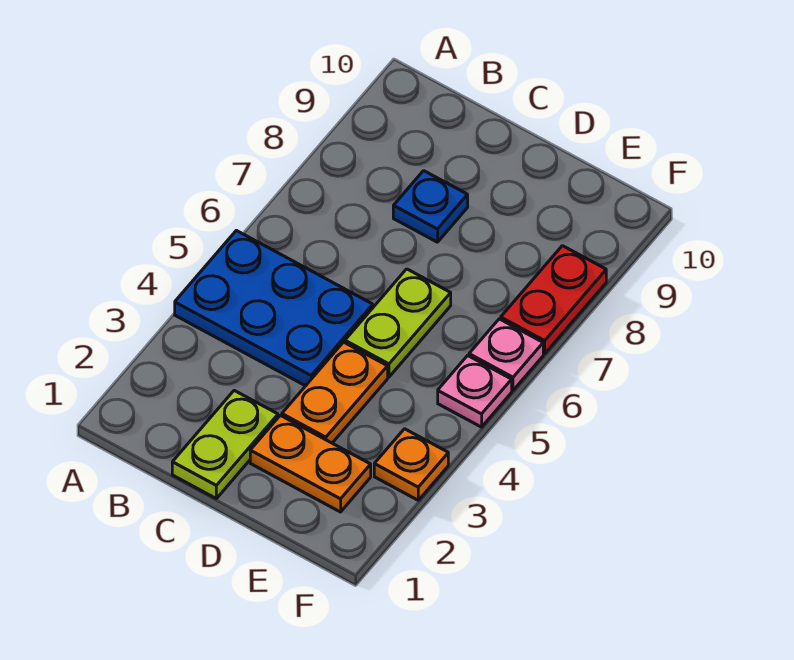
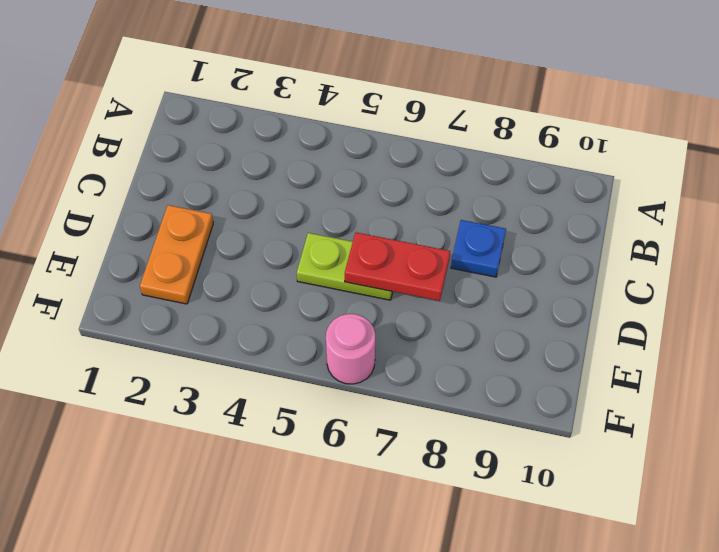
red plate D6:D7 level 2 -> red plate F7:F8 level 1
pink round brick F6 level 1 -> pink plate F6 level 1
none -> blue plate A4:C5 level 1
none -> lime plate C1:C2 level 1

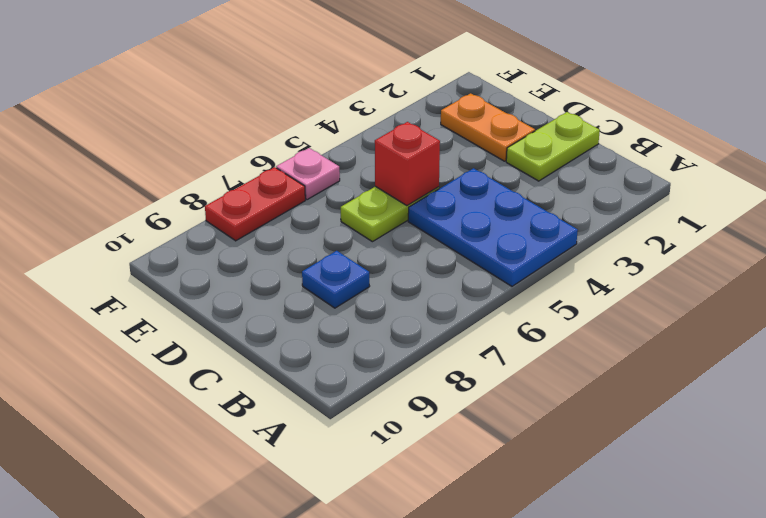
red brick D5 level 2 -> none
none -> orange plate D3:D4 level 1
none -> orange plate F3 level 1

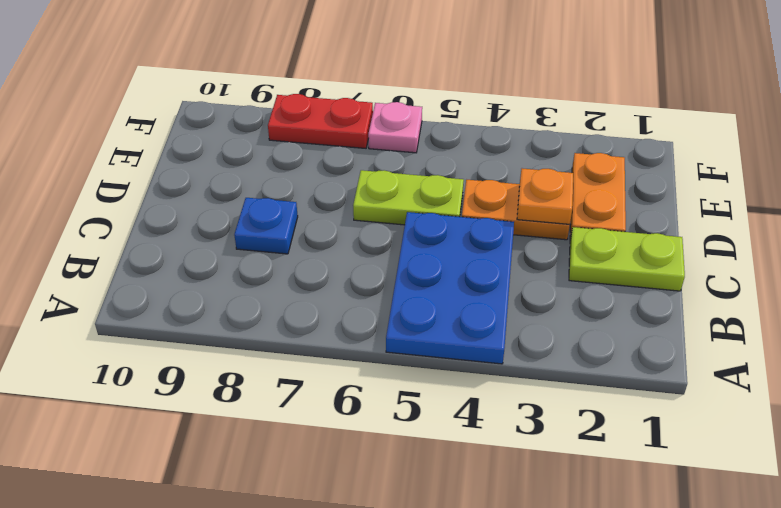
orange plate D3 level 2 -> orange plate F3 level 1
none -> pink plate F5 level 1

